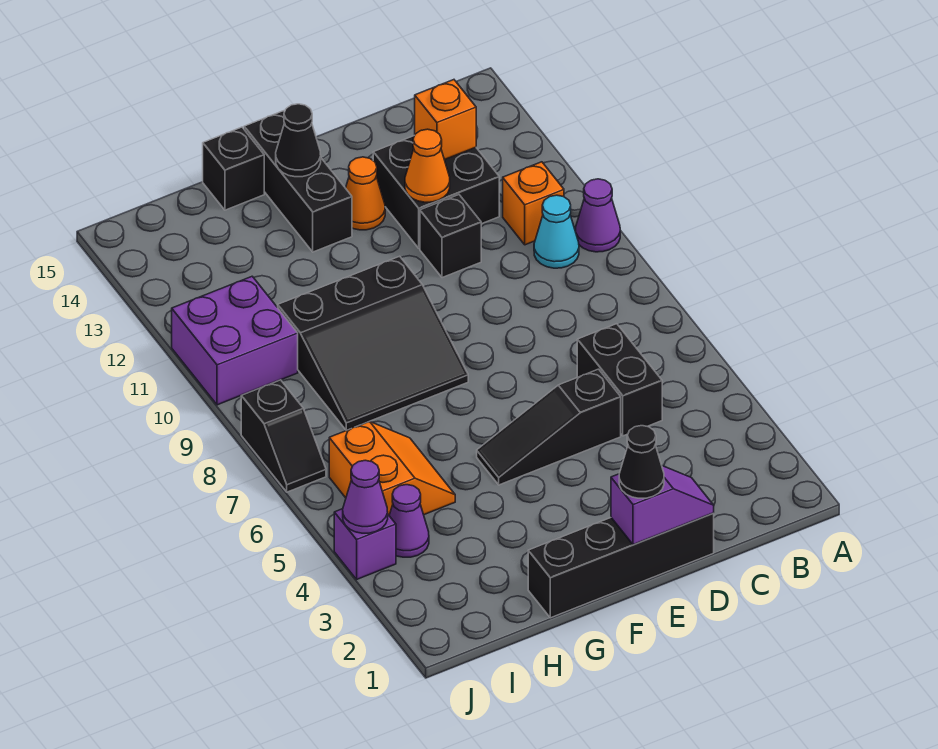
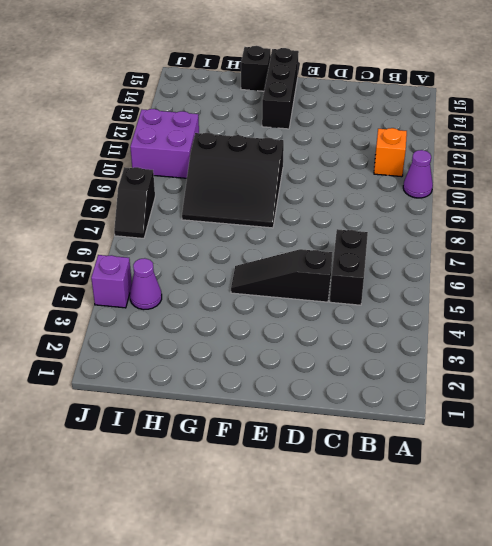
none -> cyan cone B10 level 1
none -> black brick C12:D13 level 1
none -> black brick D1:G1 level 1

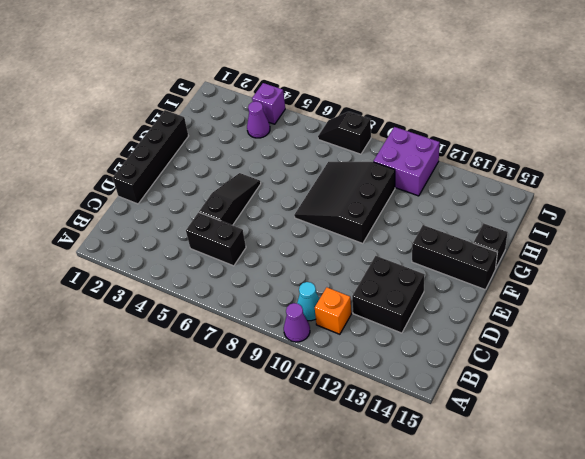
none -> black brick D11 level 1
none -> orange cone E13 level 1
none -> orange slope H5:I6 level 1 top I

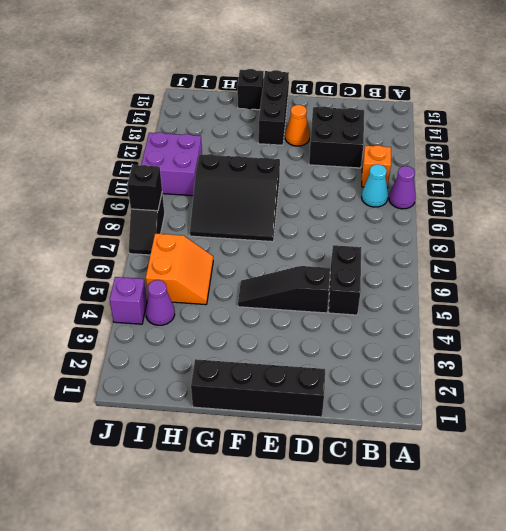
black brick J8 level 2 -> black brick D11 level 1
none -> orange brick C13 level 2
none -> purple slope D1:E1 level 2 top E
none -> orange cone D12 level 2

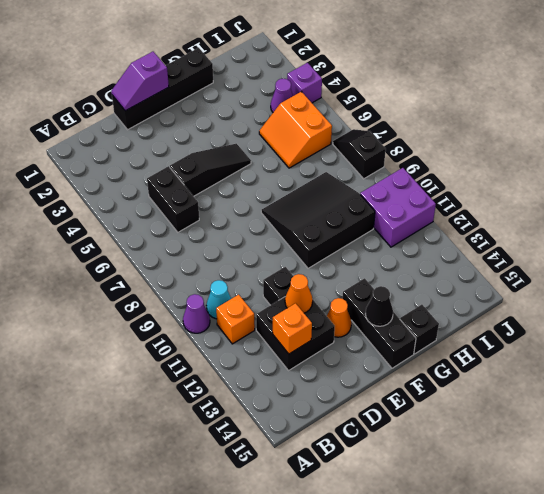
none -> purple cone J4 level 2
none -> black cone E1 level 3

